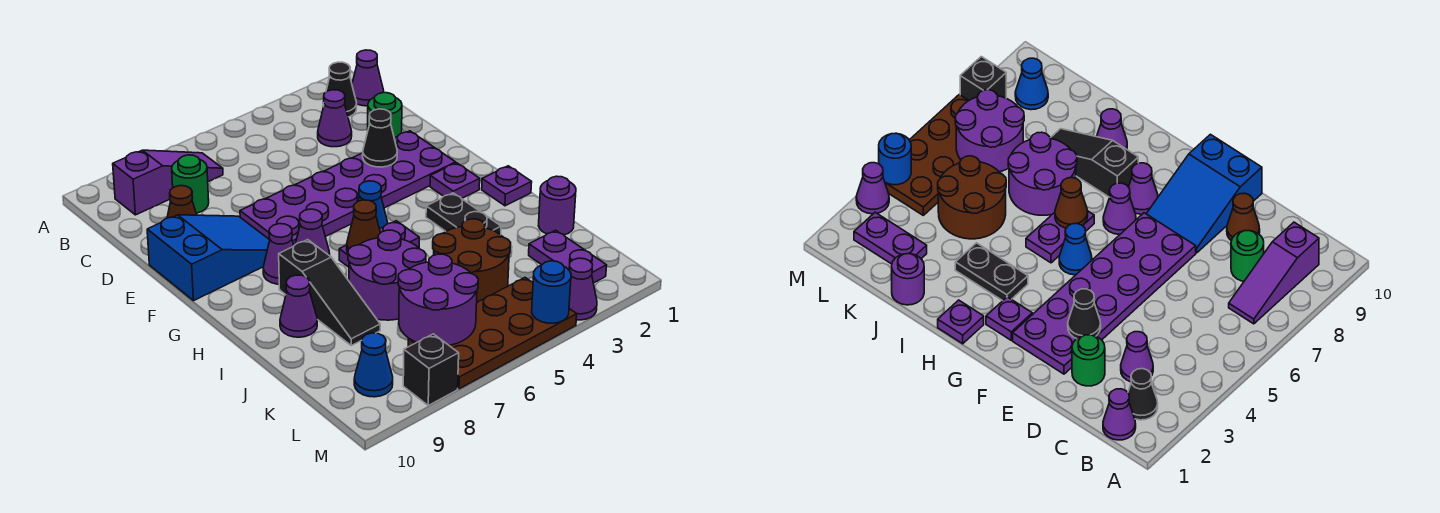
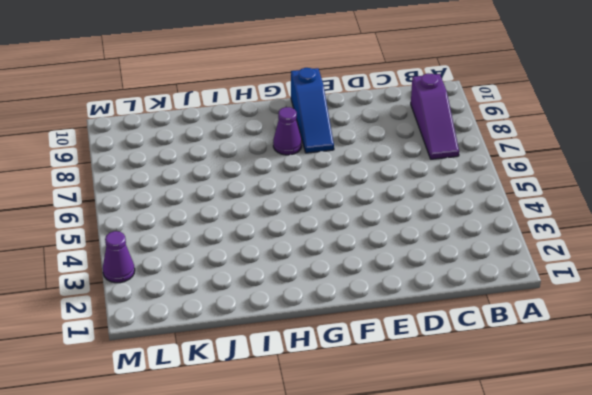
blue slope F8:F10 level 1 top 10 -> blue slope E8:F10 level 1 top 10
none -> purple cone B1 level 1
none -> black cone B2 level 1
none -> purple cone C3 level 1
none -> green round brick C8 level 1

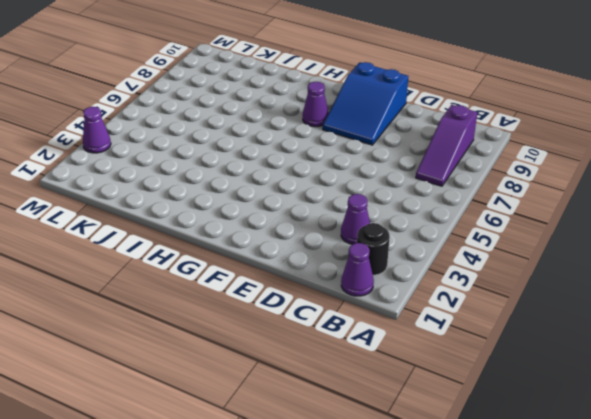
black round brick B2 level 1 -> black cone B2 level 1
none -> green round brick C8 level 1
none -> green round brick D2 level 1
none -> brown cone D9 level 1
none -> purple plate E2:F7 level 1

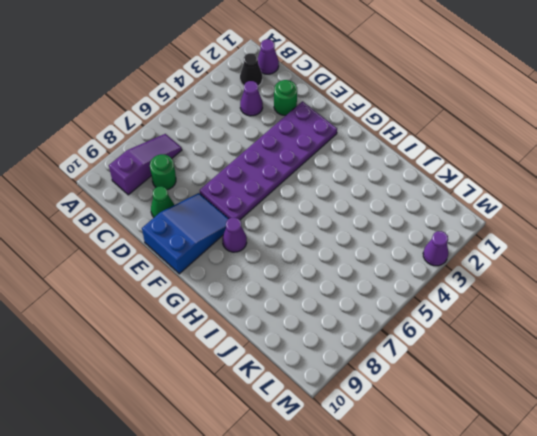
green cone D9 level 1 -> brown cone D9 level 1
none -> purple plate G2 level 1
none -> blue cone G5 level 1
none -> purple cone G7 level 1
none -> purple plate H1 level 1

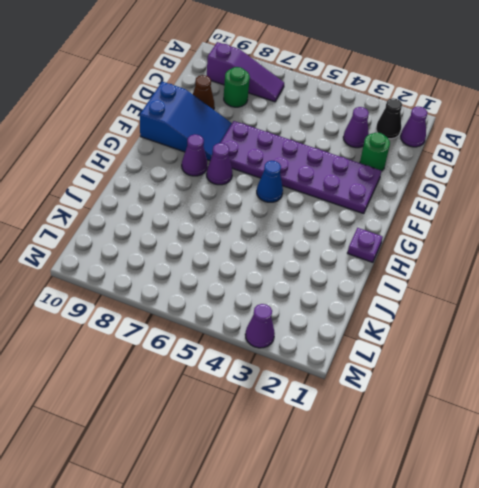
none -> purple plate G2 level 1
none -> black plate H3:I3 level 1
none -> purple plate H5:H6 level 1
none -> black slope H8:J8 level 1 top H

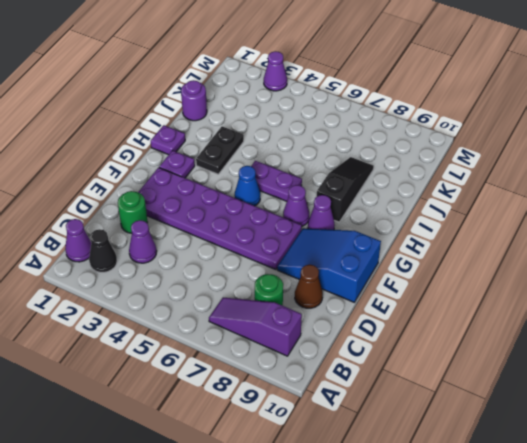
none -> purple round brick I6:J7 level 1
none -> purple cone I9 level 1
none -> brown round brick J4:K5 level 1
none -> purple plate K2:L2 level 1

